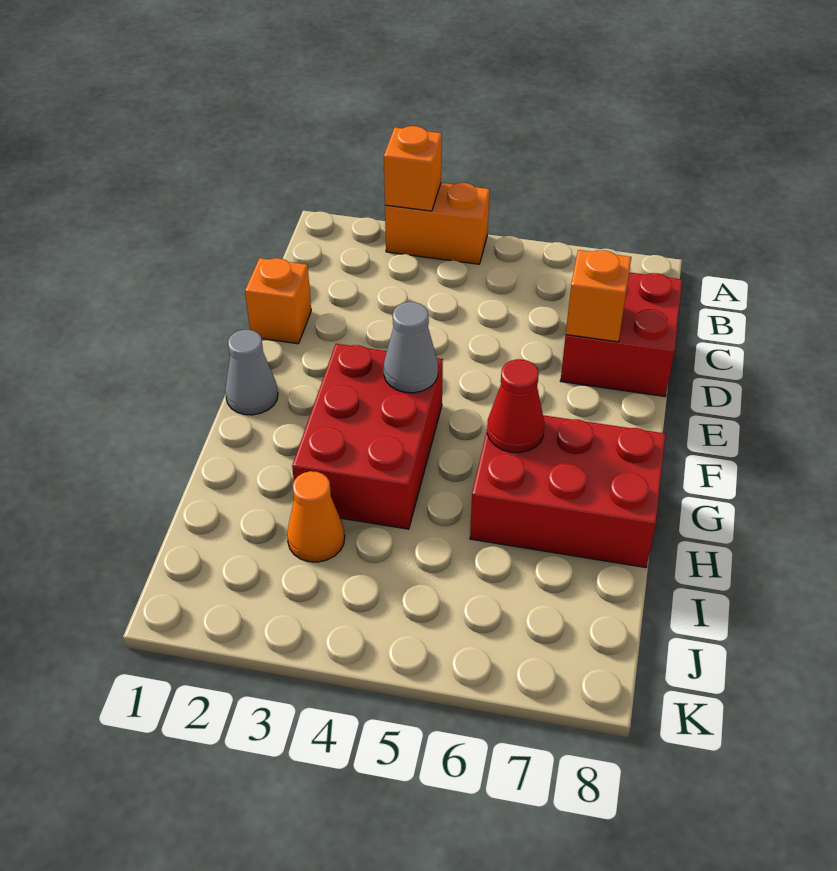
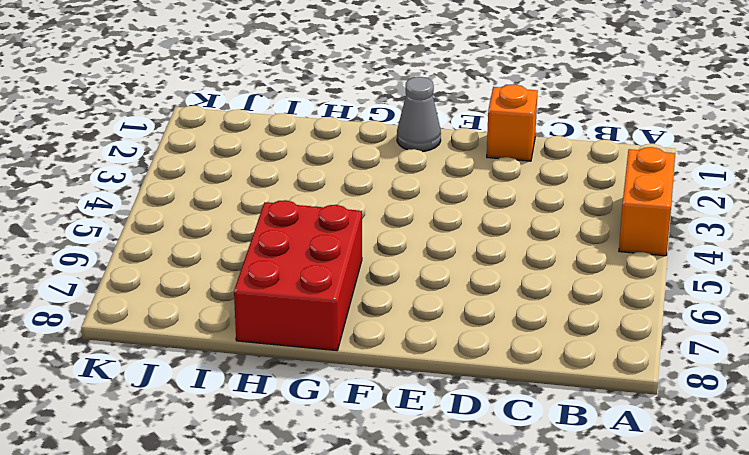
none -> red brick C7:D8 level 1
none -> red brick F3:H4 level 1

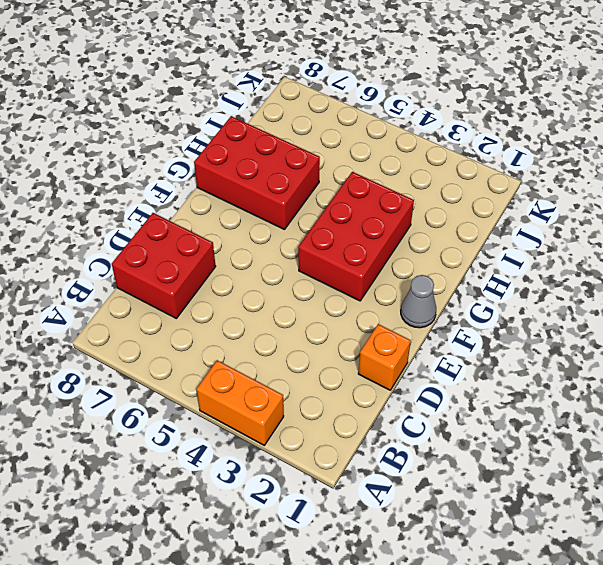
none -> orange cone I3 level 1
none -> orange brick A3 level 2

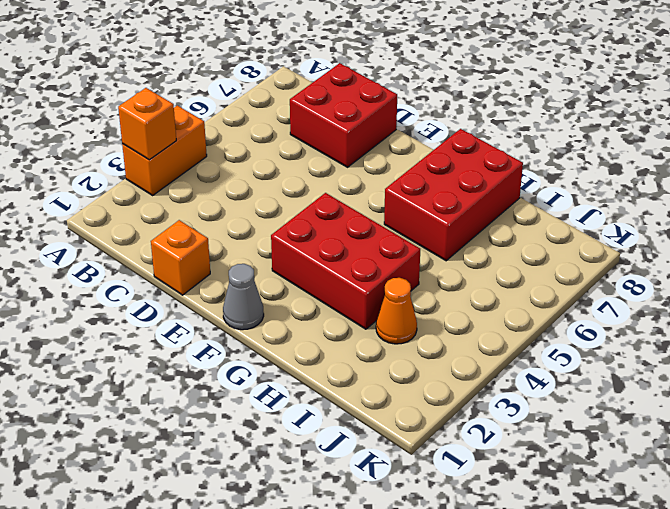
none -> orange brick D7 level 2
none -> grey cone F4 level 2

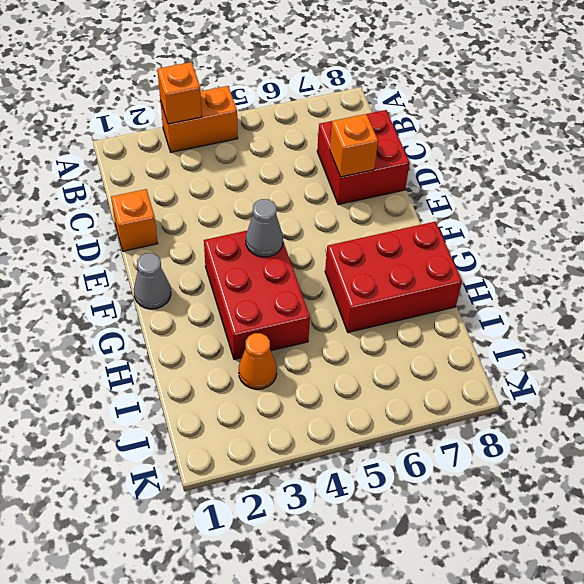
none -> red cone G6 level 2

